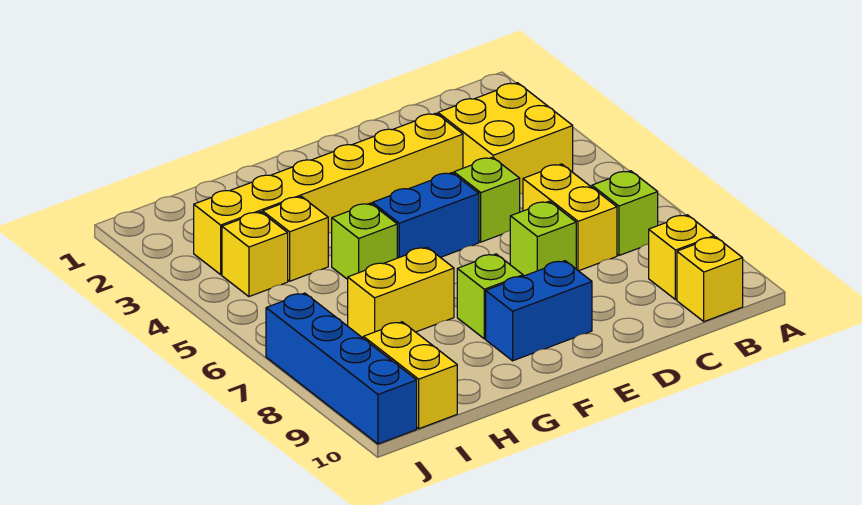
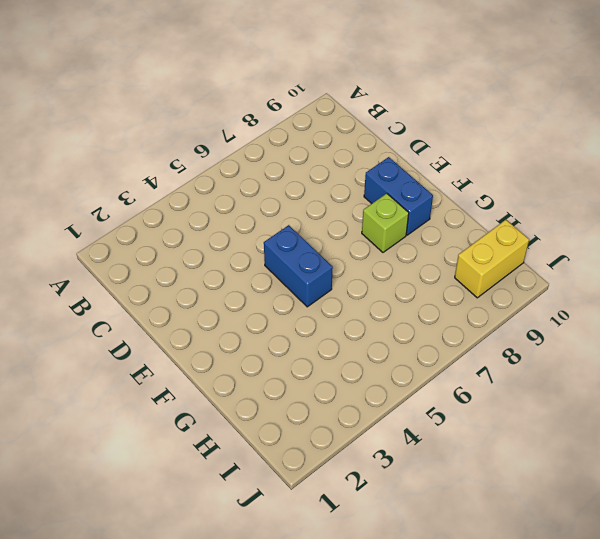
none -> yellow brick B3:C4 level 1
none -> lime brick B7 level 1
none -> yellow brick B9 level 1

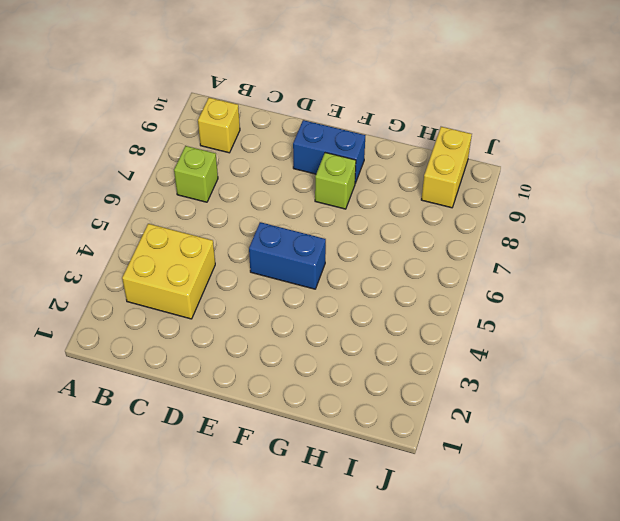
none -> yellow brick B10 level 1
none -> yellow brick C6:C7 level 1
none -> yellow brick D3:I3 level 1

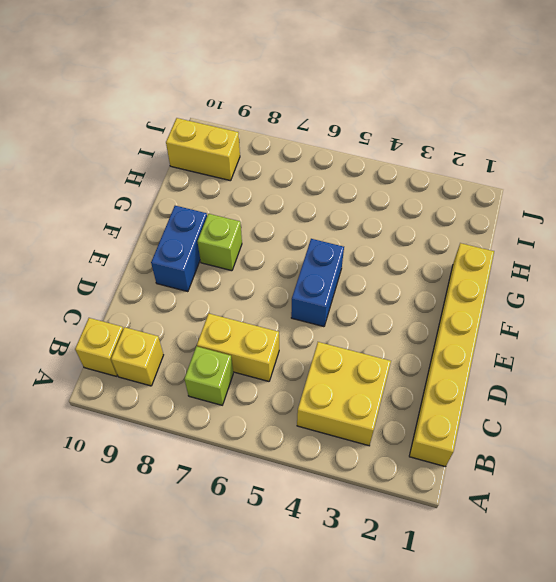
yellow brick B1:G1 level 1 -> yellow brick D3:I3 level 1
none -> lime brick D5 level 1
none -> lime brick D7 level 1
none -> lime brick G5 level 1

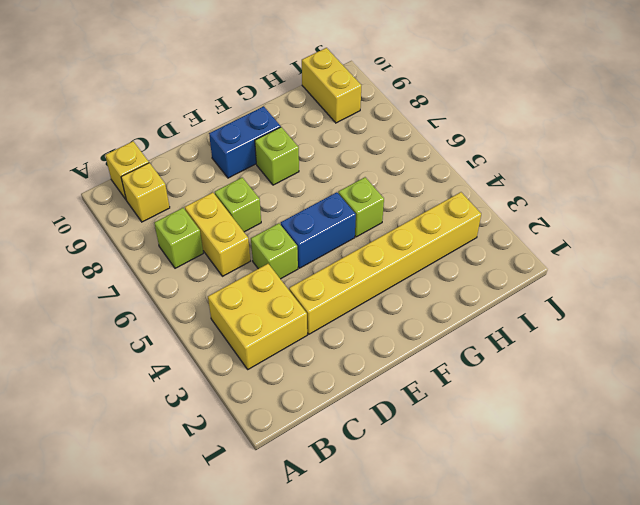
none -> yellow brick G7:H7 level 1
none -> yellow brick H4 level 1
none -> yellow brick I4 level 1

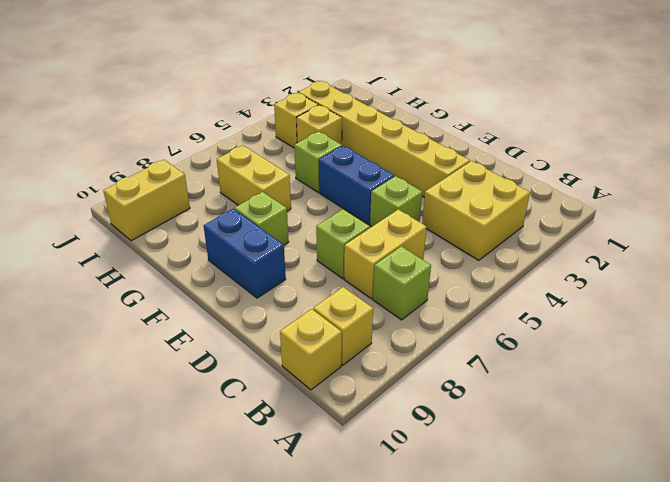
none -> blue brick J7:J10 level 1

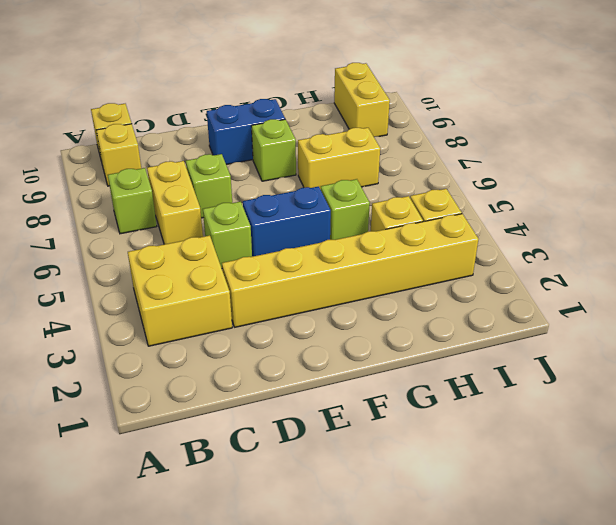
none -> blue brick J7:J10 level 1

